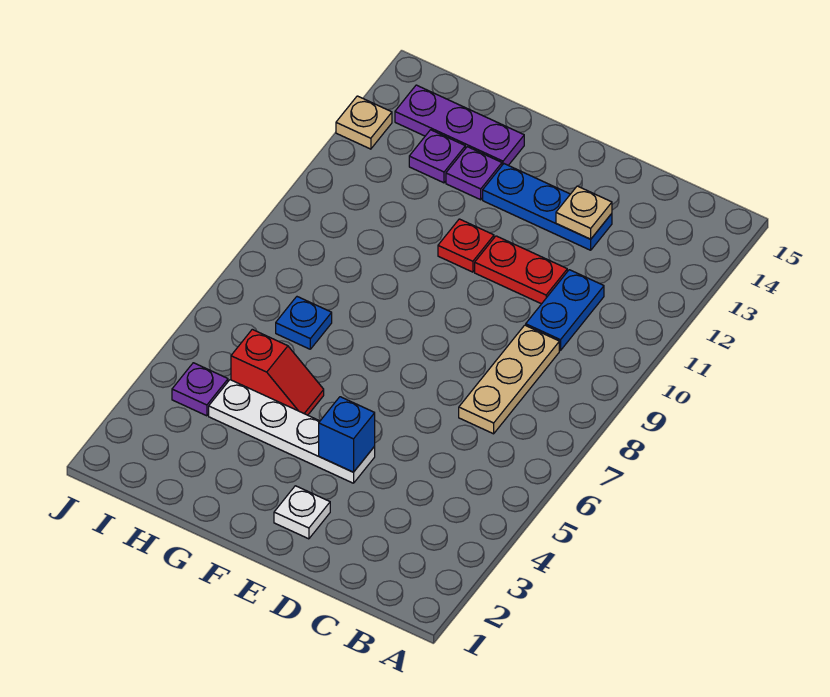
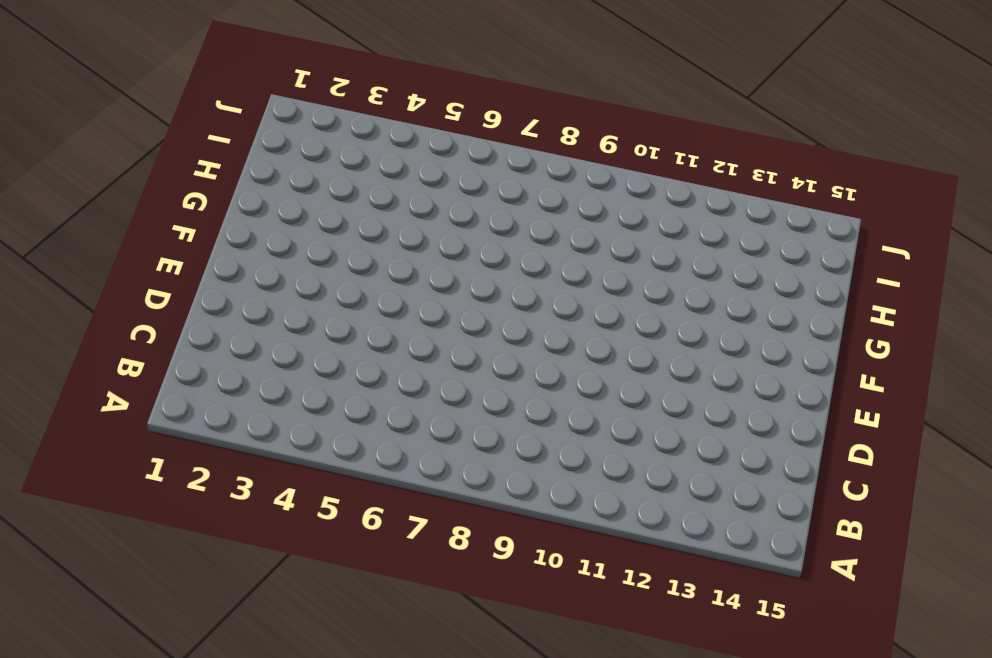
none -> tan plate C7:C9 level 1
none -> blue plate C10:C11 level 1
none -> red plate D11:E11 level 1

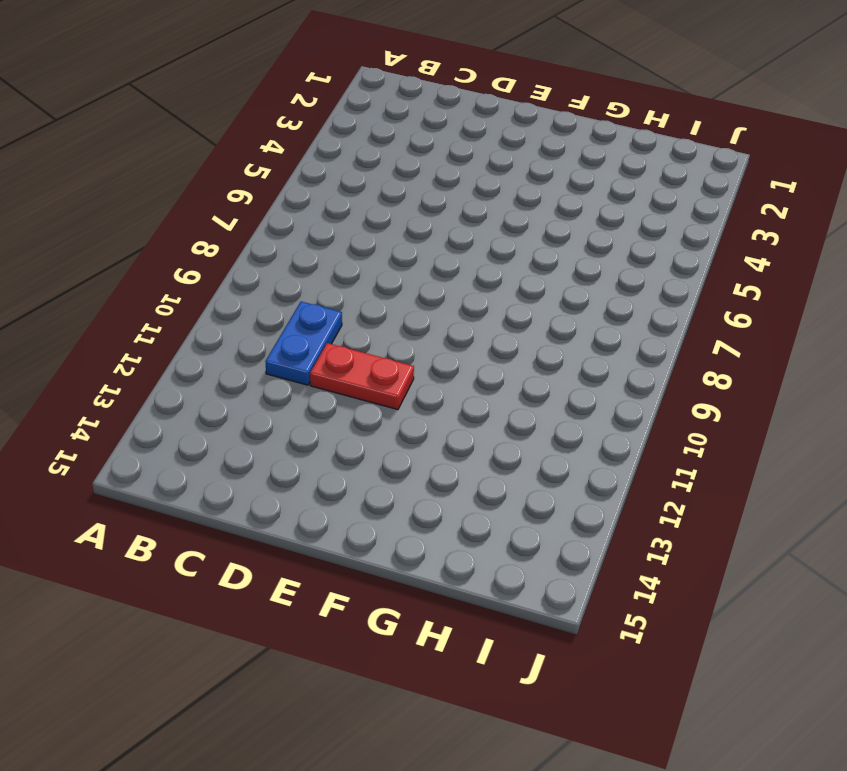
none -> tan plate C7:C9 level 1
none -> blue plate D13:F13 level 1
none -> white plate E2 level 1

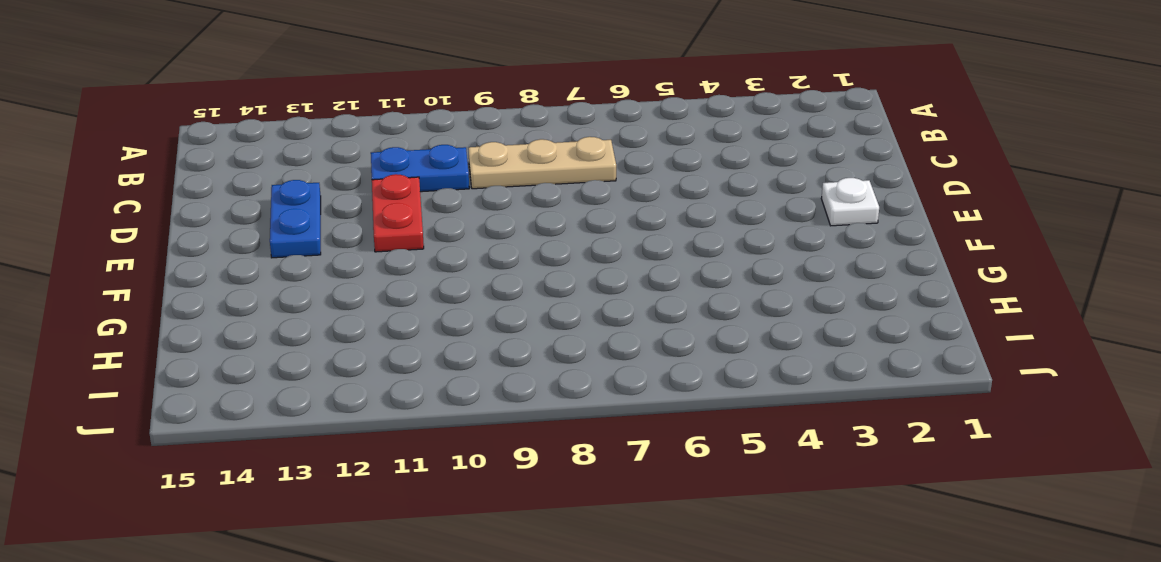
blue plate D13:E13 level 1 -> blue plate D13:F13 level 1
none -> white plate E4:H4 level 1
none -> red plate F11 level 1
none -> red slope G5:H5 level 1 top H

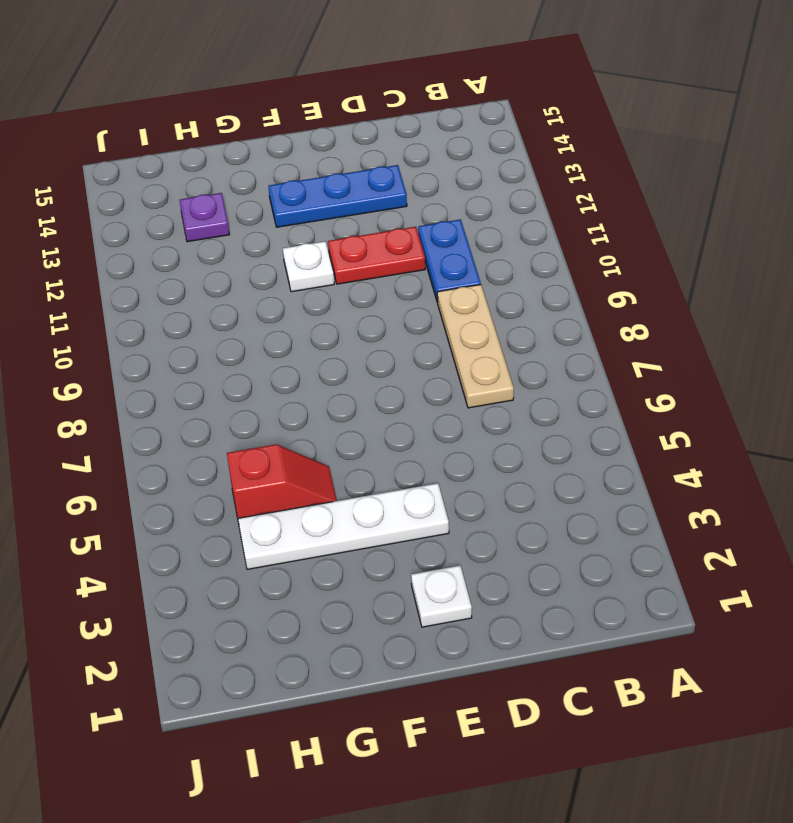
white plate F11 level 1 -> red plate F11 level 1
none -> purple plate G13 level 1
none -> purple plate G14:I14 level 1
none -> blue plate H7 level 1

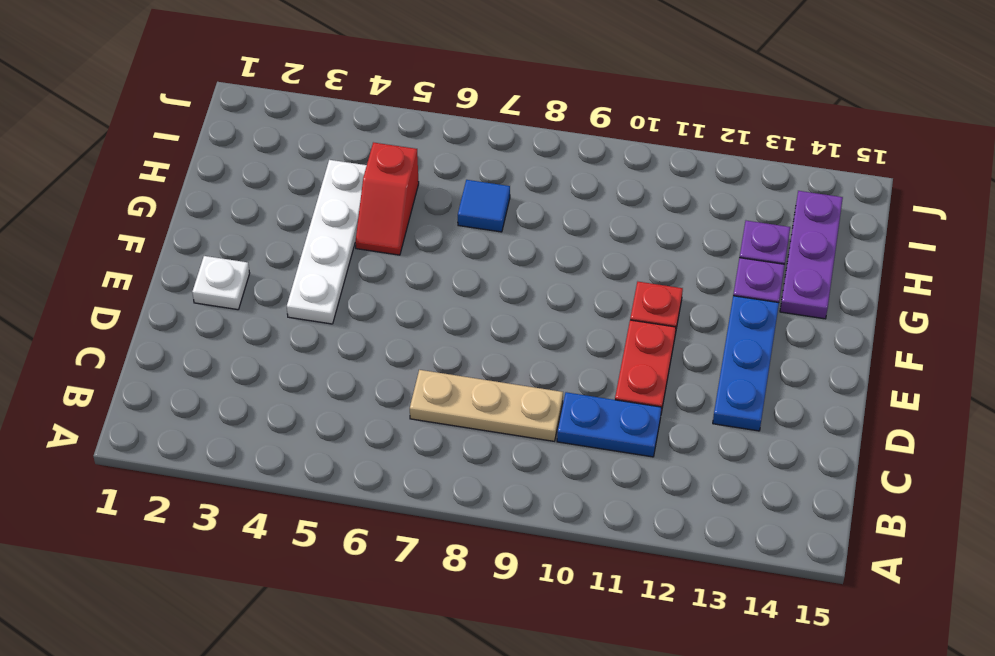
blue tile H7 level 1 -> blue plate H7 level 1
none -> purple plate I4 level 1
none -> tan plate J13 level 1
none -> tan plate D13 level 2

